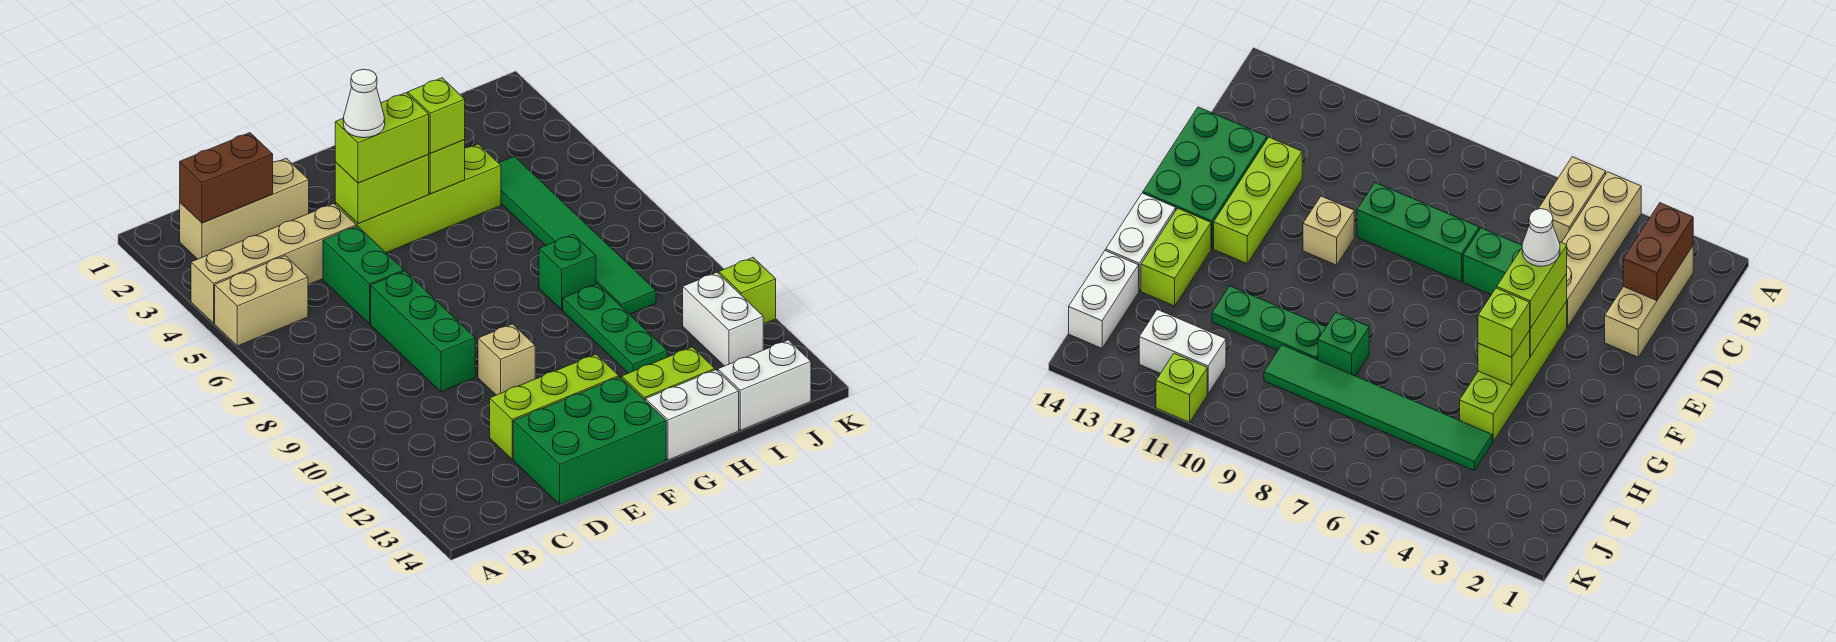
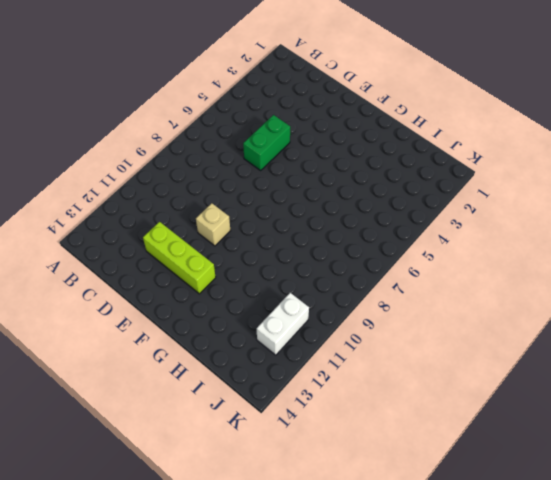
none -> tan brick A4:D4 level 1
none -> tan brick A5:B5 level 1
none -> tan brick B2:D2 level 1

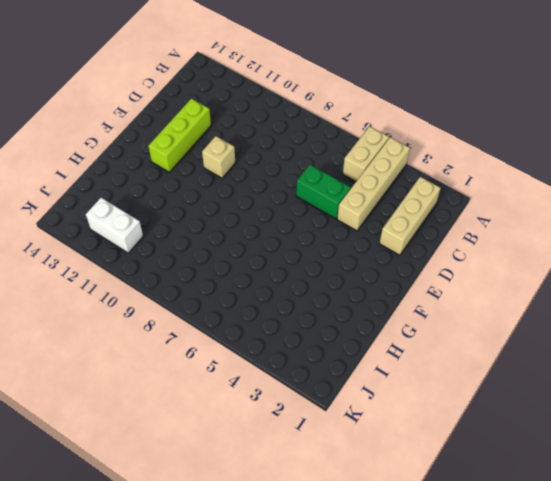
none -> green brick D7:D9 level 1
none -> green brick D13:F14 level 1
none -> lime brick E4:H4 level 1

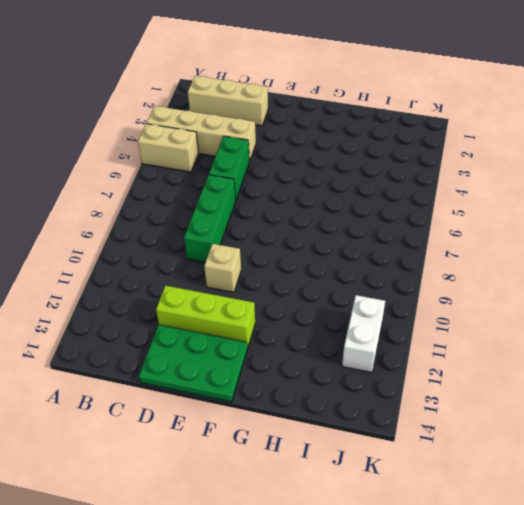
green plate D13:F14 level 1 -> green brick D13:F14 level 1
none -> lime brick E4:H4 level 1
none -> lime brick G13:H13 level 1
none -> white brick G14:H14 level 1

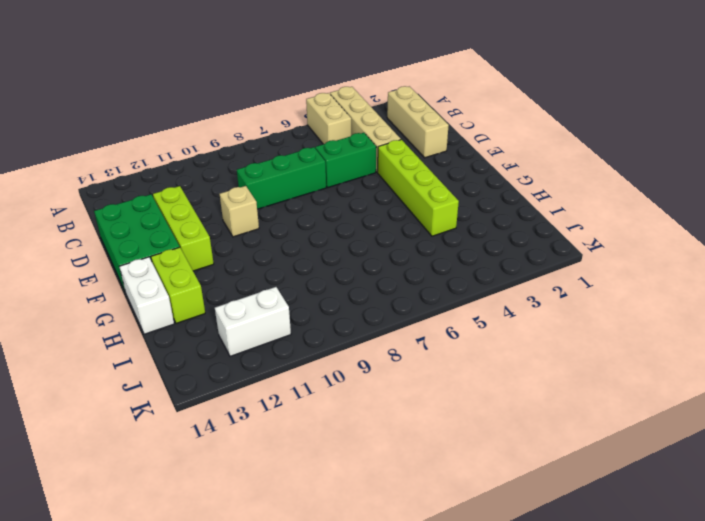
none -> green brick H8 level 1
none -> green plate H9:H11 level 1
none -> green tile I4:I9 level 1

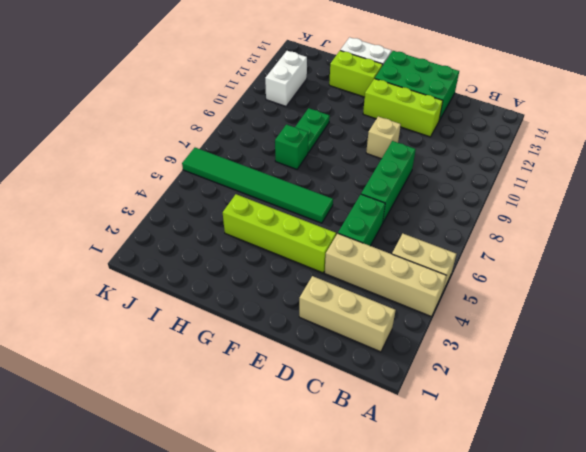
green tile F6:K6 level 1 -> green tile I4:I9 level 1
green plate H9:H10 level 1 -> green plate H9:H11 level 1
none -> white brick I14:J14 level 1
none -> lime brick K11 level 1
none -> brown brick B2:C2 level 2

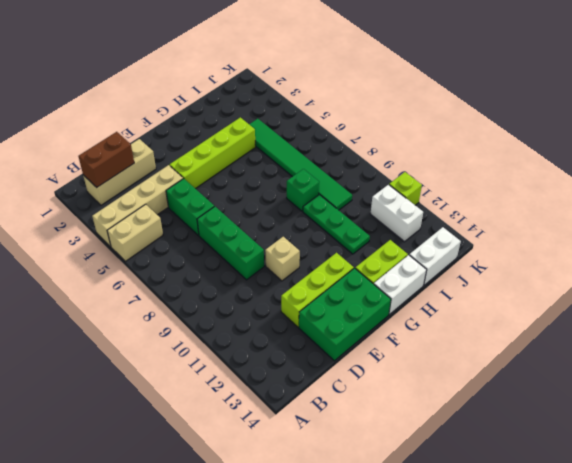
none -> lime brick E4:F4 level 2
none -> lime brick G4 level 2
none -> lime brick E4:F4 level 3

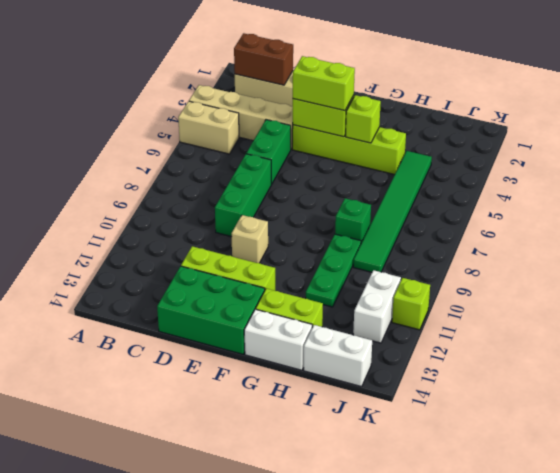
none -> lime brick G4 level 3
none -> white cone E4 level 4

